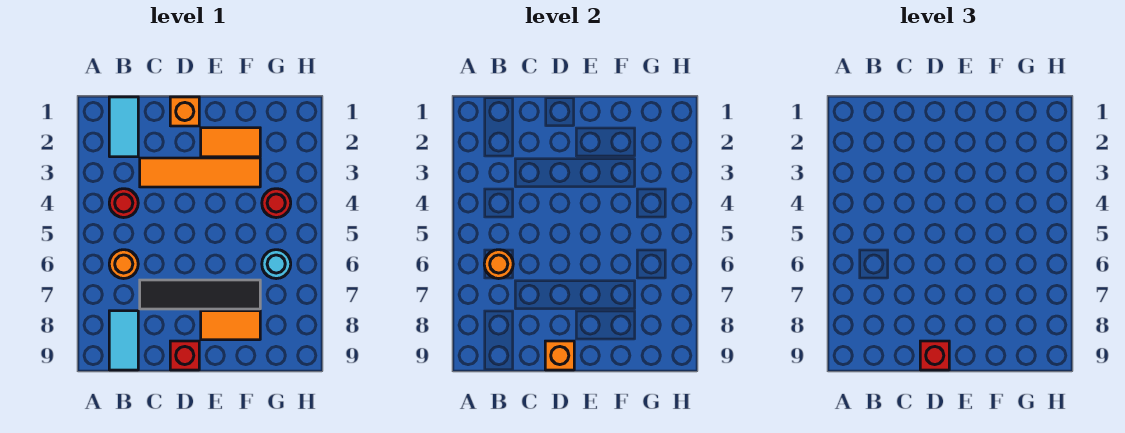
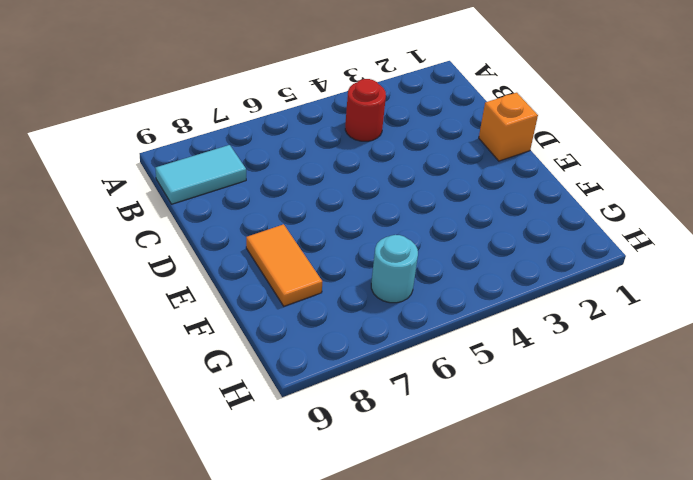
none -> cyan tile B1:B2 level 1
none -> orange round brick B6 level 1
none -> orange tile C3:F3 level 1

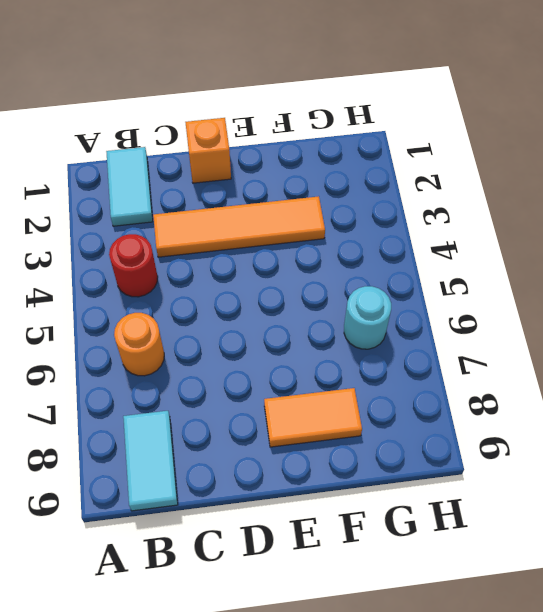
none -> black tile C7:F7 level 1
none -> red brick D9 level 1
none -> orange tile E2:F2 level 1

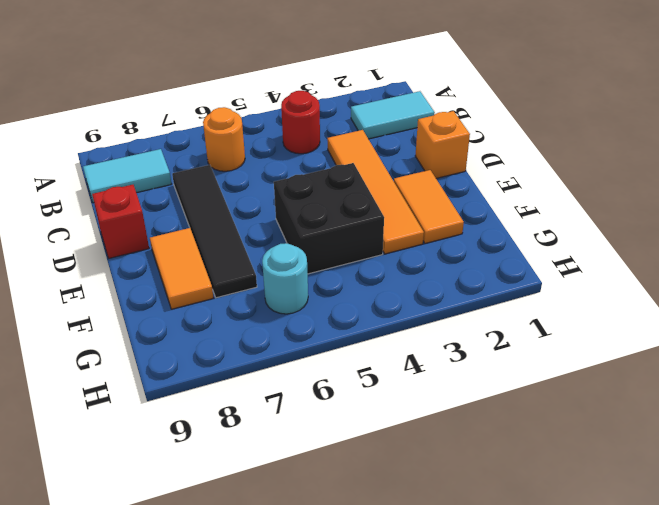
black brick E4:F5 level 1 -> none
none -> red round brick G4 level 1
none -> orange round brick B6 level 2
none -> orange brick D9 level 2

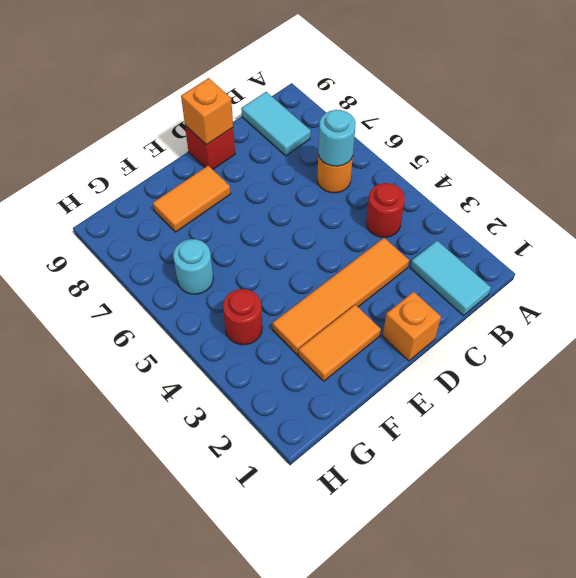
cyan round brick B6 level 2 -> orange round brick B6 level 2
none -> black tile C7:F7 level 1
none -> red brick D9 level 3

